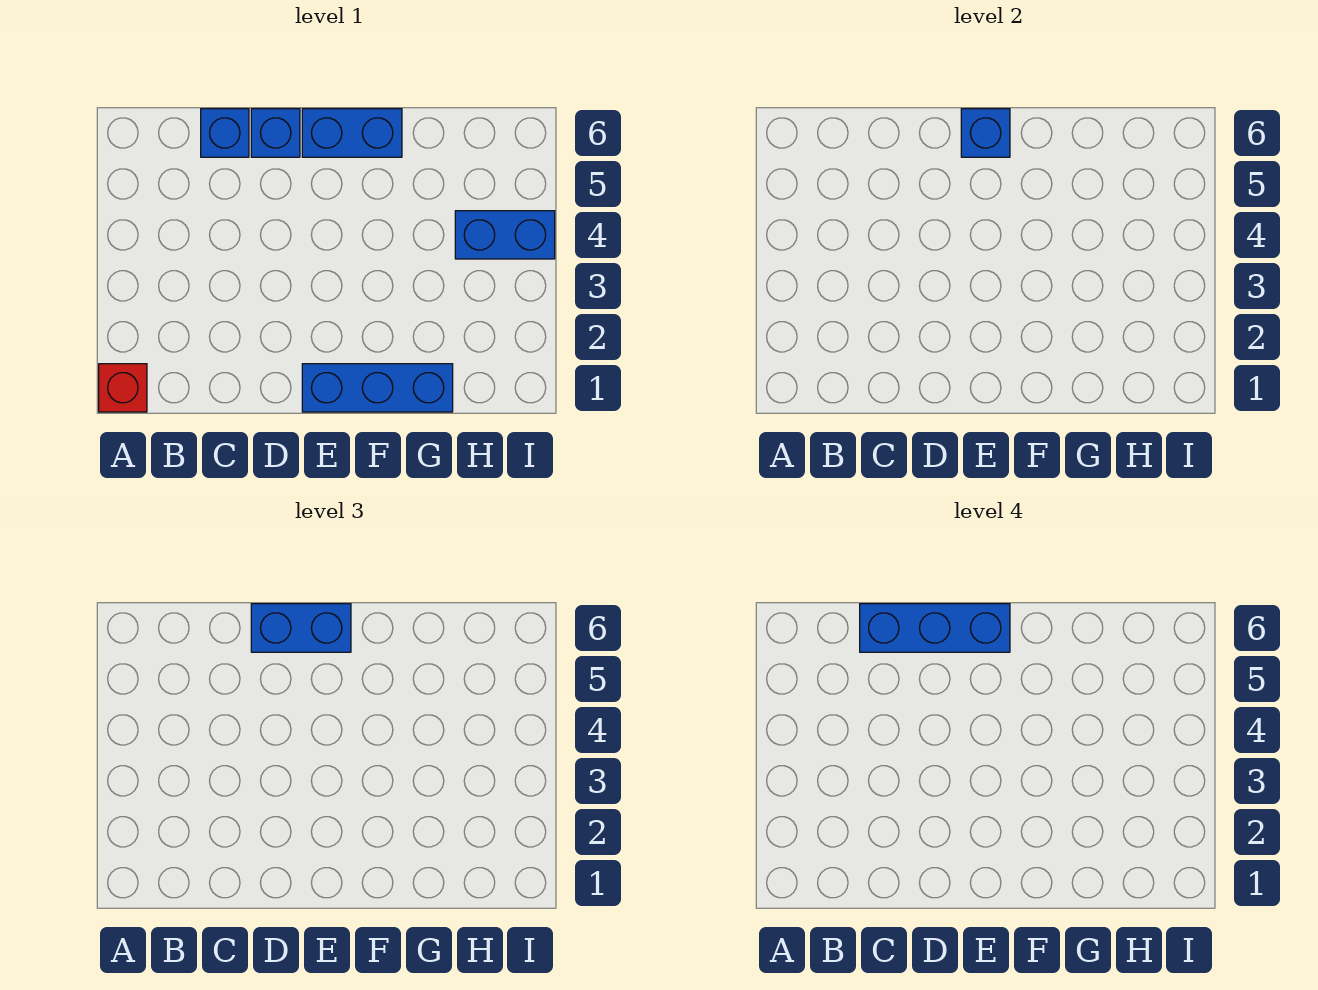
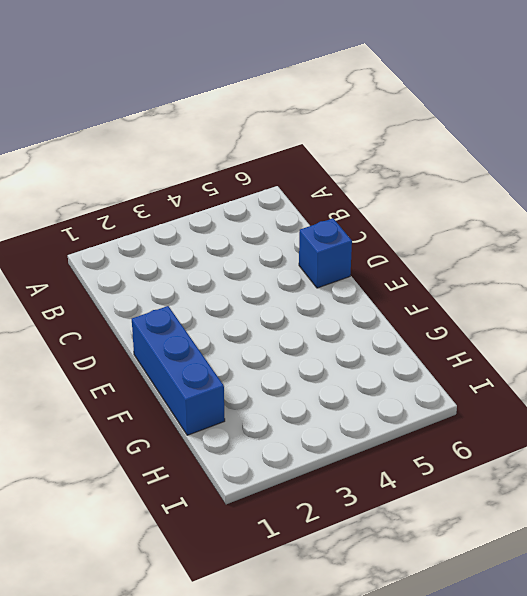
none -> red brick A1 level 1
none -> blue brick C6 level 1

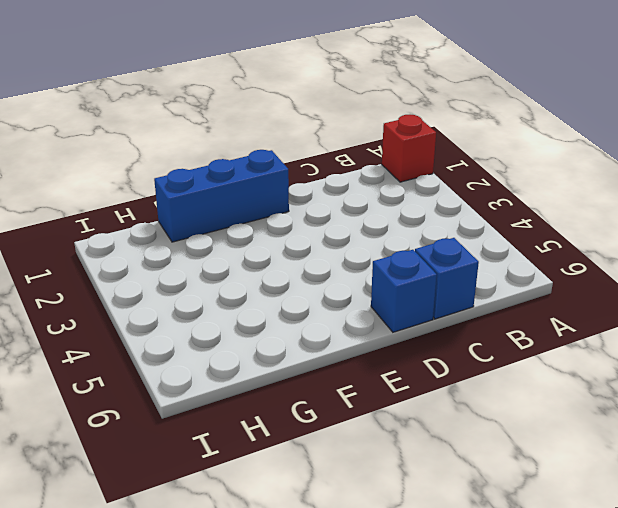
none -> blue brick E6:F6 level 1
none -> blue brick H4:I4 level 1

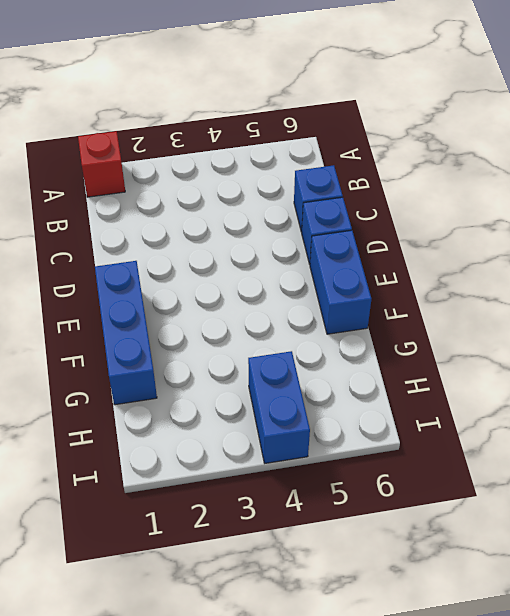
none -> blue brick E6 level 2
none -> blue brick D6:E6 level 3

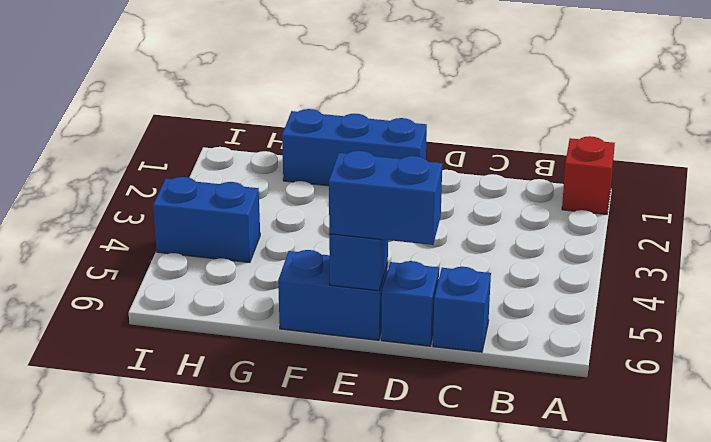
none -> blue brick C6:E6 level 4

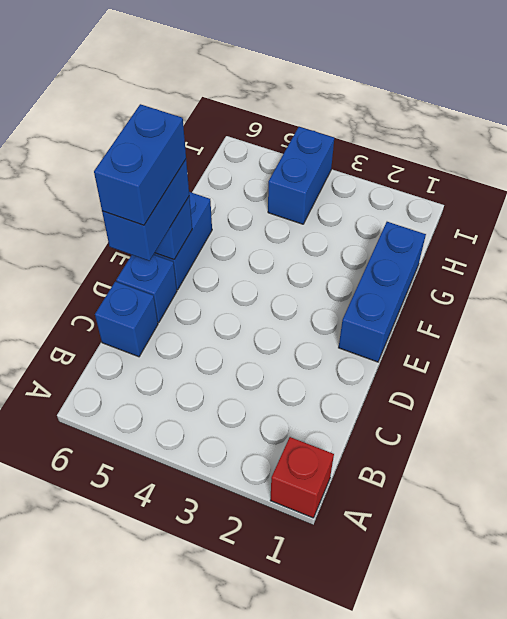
blue brick D6:E6 level 4 -> blue brick C6:E6 level 4

